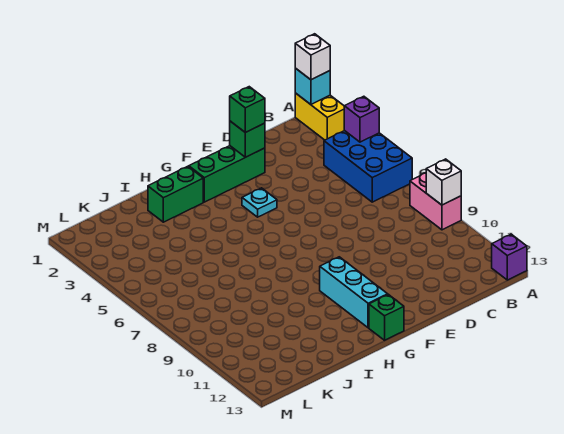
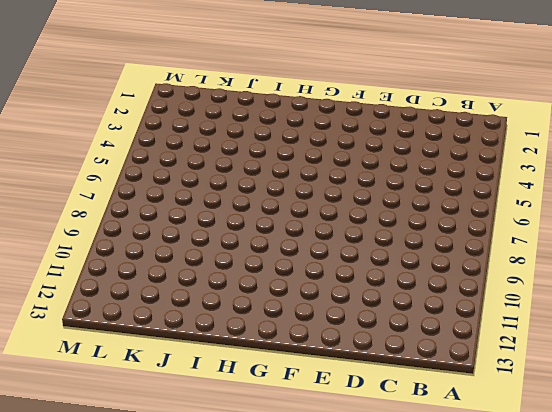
none -> yellow brick A1:A2 level 1
none -> blue brick A4:B6 level 1
none -> pink brick A8:A9 level 1

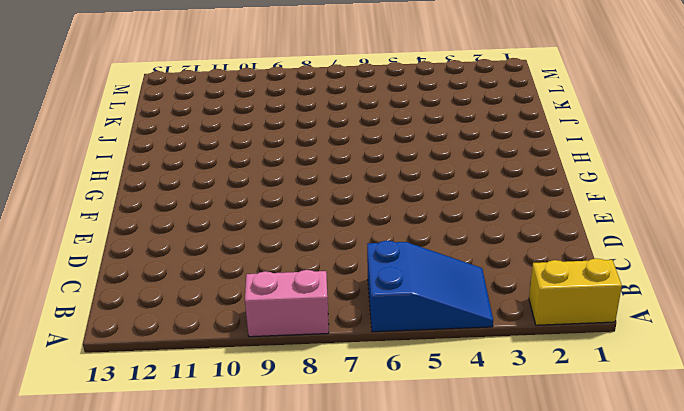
blue slope A4:B6 level 1 top 6 -> blue brick A4:B6 level 1
none -> purple brick A13 level 1
none -> green brick E2:G2 level 1
none -> cyan plate F4 level 1

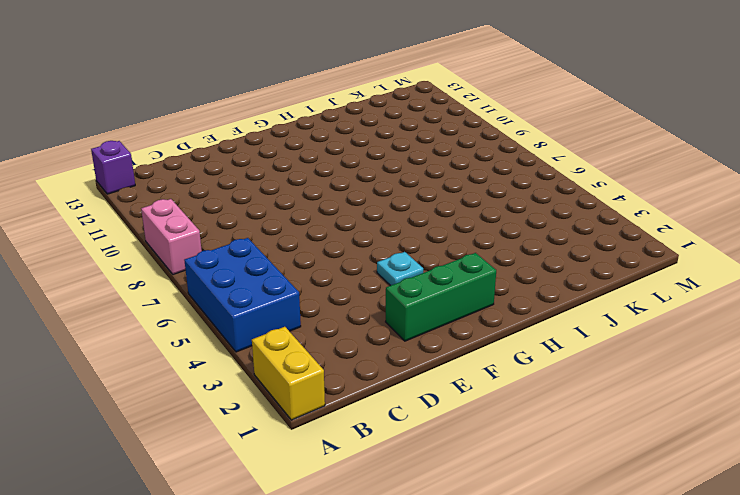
none -> cyan brick G10:G12 level 1
none -> green brick G13 level 1
none -> green brick H2:I2 level 1

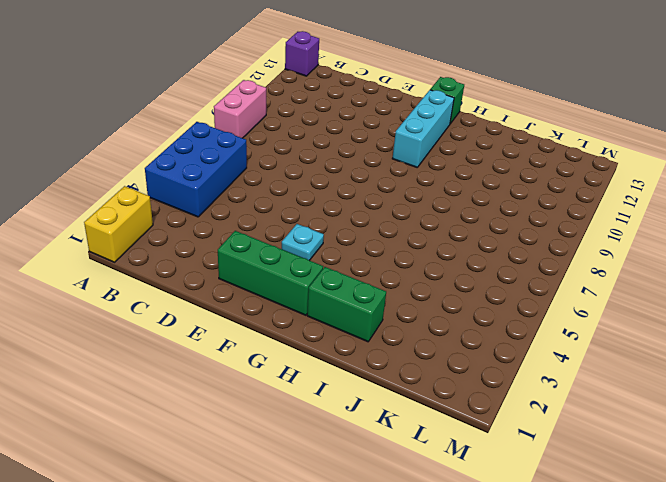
none -> cyan brick A1 level 2
none -> purple brick A4 level 2
none -> white brick A9 level 2

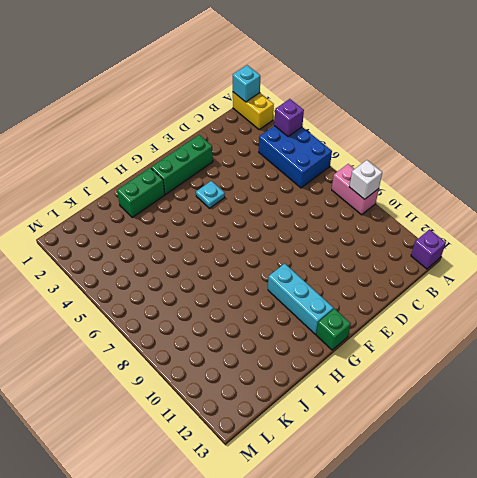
none -> green brick E2 level 2
none -> white brick A1 level 3
none -> green brick E2 level 3

